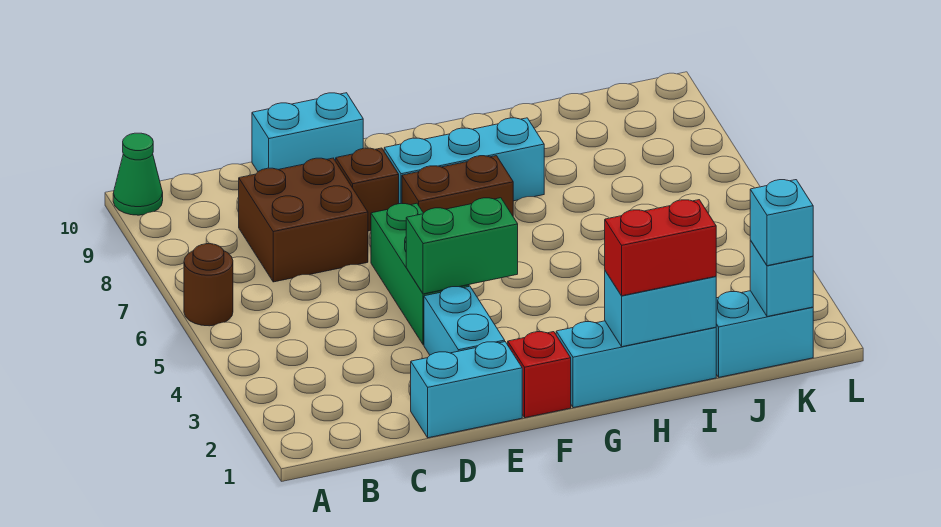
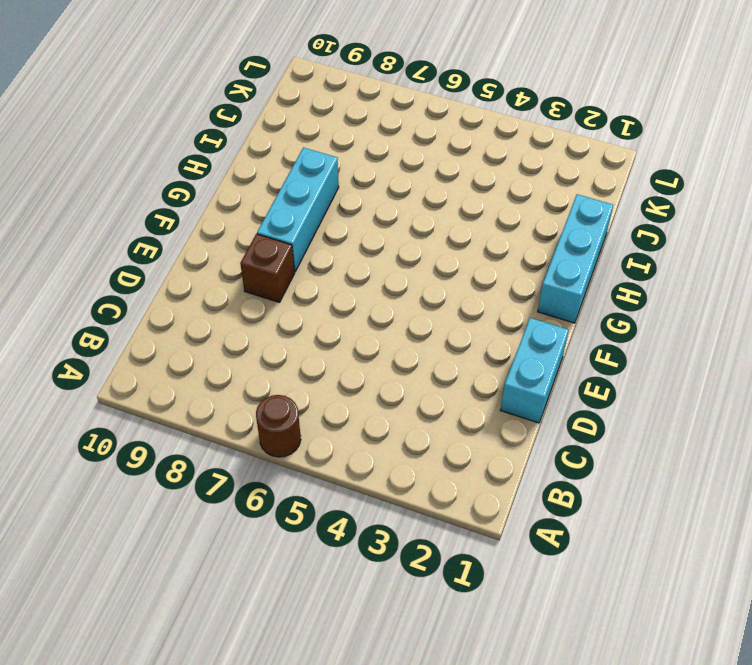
none -> green cone A10 level 1
none -> brown brick C7:D8 level 1
none -> cyan brick D10:E10 level 1

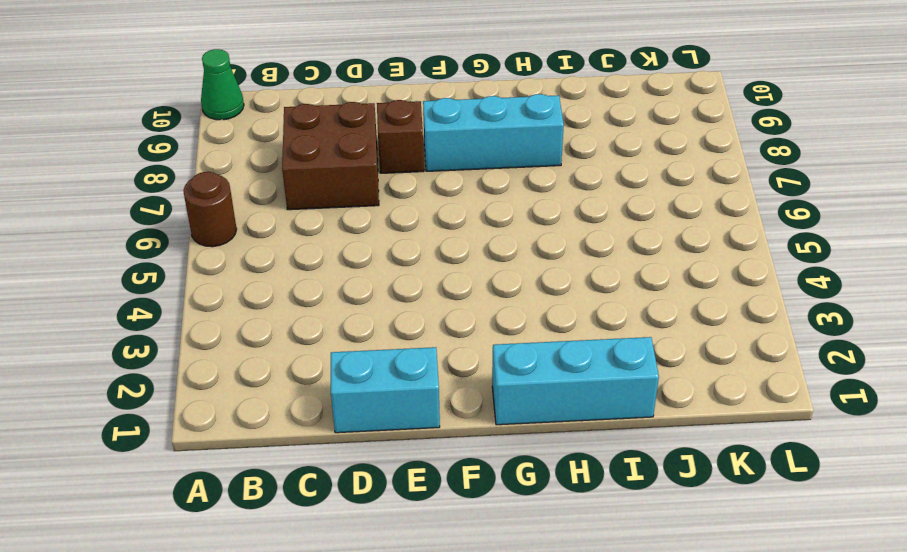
none -> cyan brick D10:E10 level 1
none -> cyan brick E2:E3 level 1
none -> green brick E4:E6 level 1

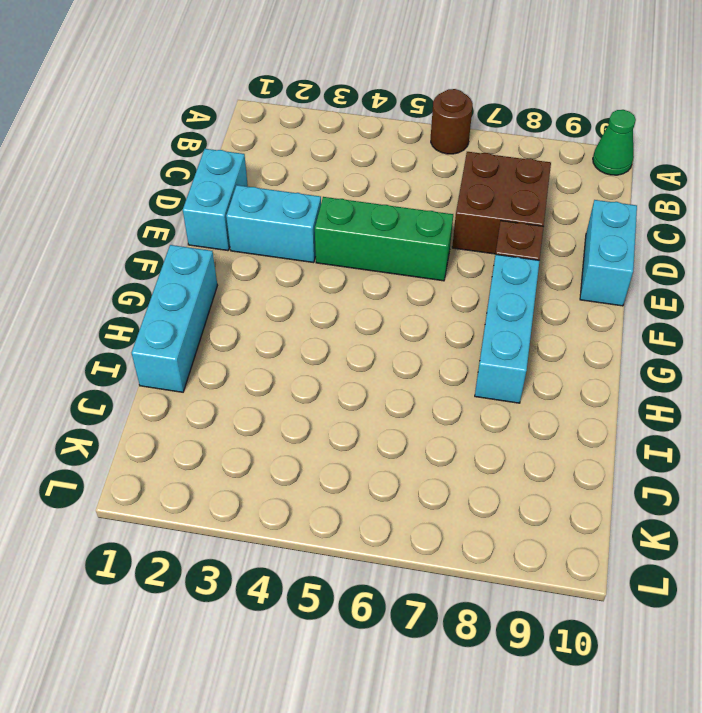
none -> red brick F1 level 1
none -> brown brick F7:G7 level 1
none -> cyan brick J1:K1 level 1

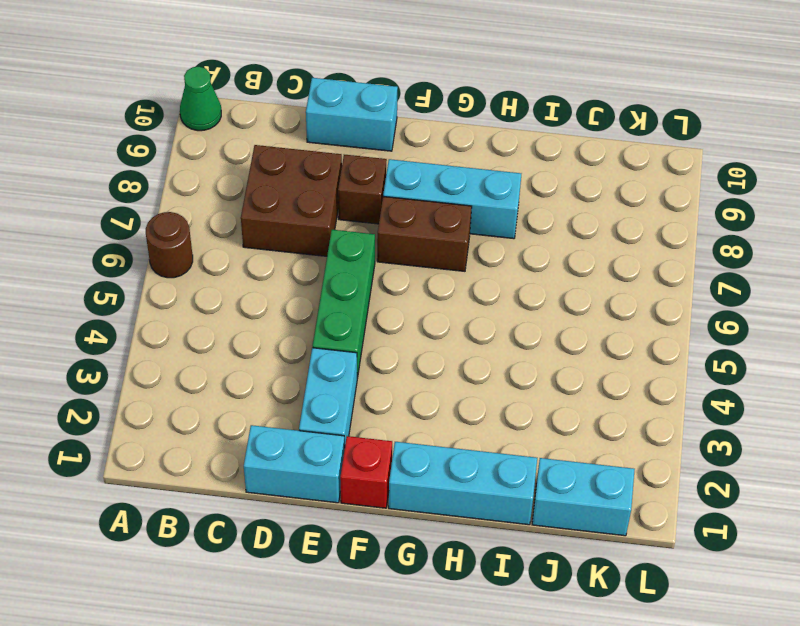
none -> green brick E4:F4 level 2
none -> cyan brick H1:I1 level 2
none -> cyan brick K1 level 2

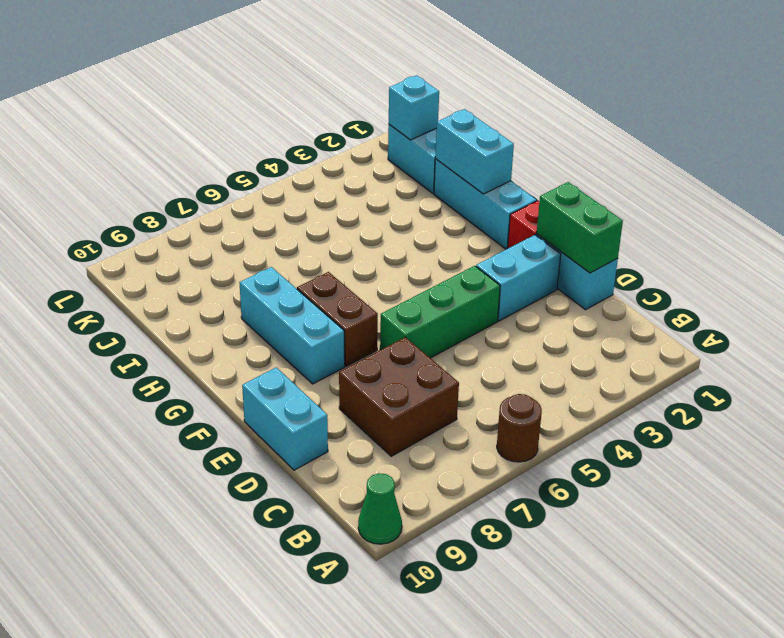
green brick D1:E1 level 2 -> green brick E4:F4 level 2
none -> brown brick E8 level 1
none -> red brick H1:I1 level 3
none -> cyan brick K1 level 3

